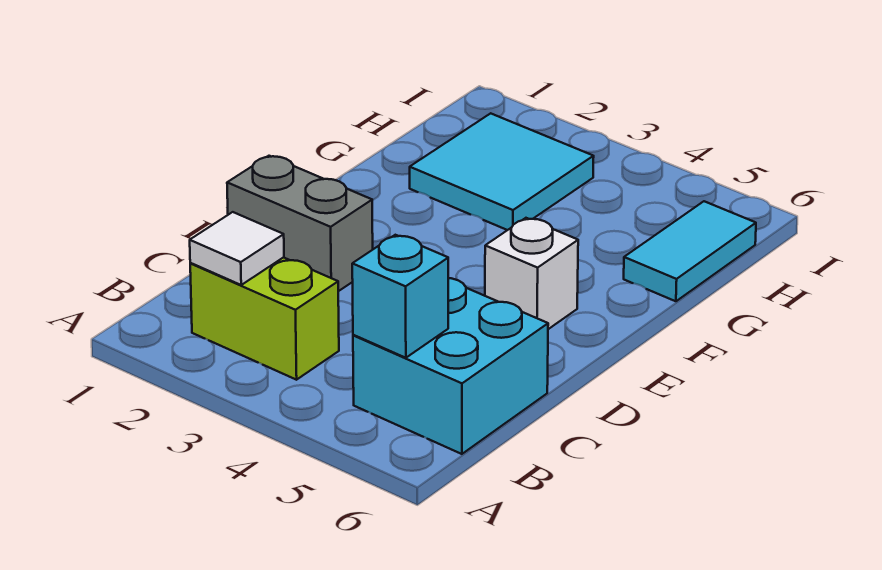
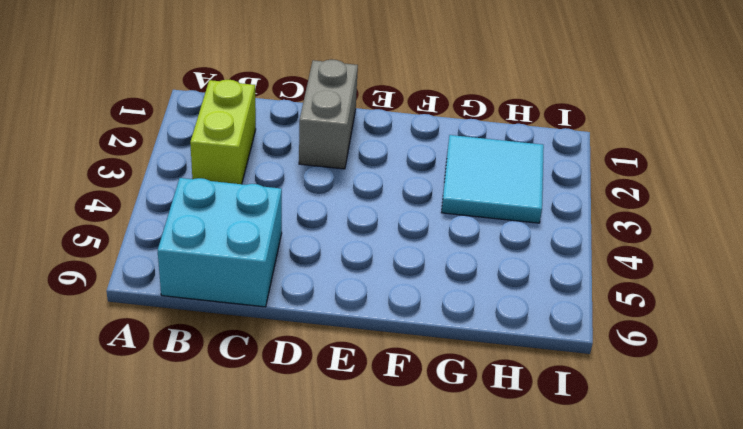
none -> white brick E5 level 1
none -> cyan tile G6:H6 level 1

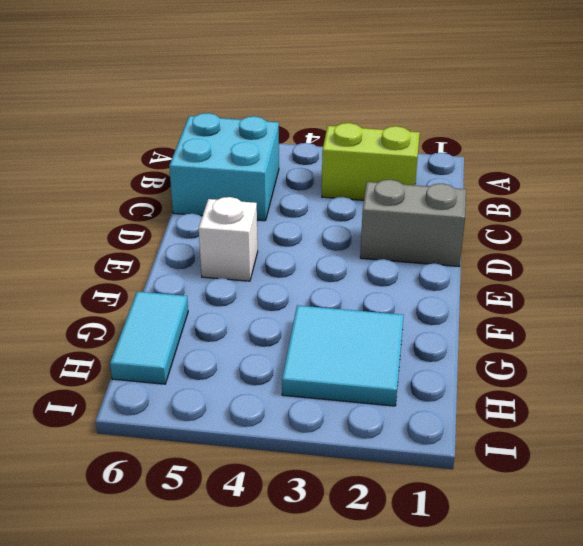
none -> white tile B2 level 2
none -> cyan brick B5 level 2

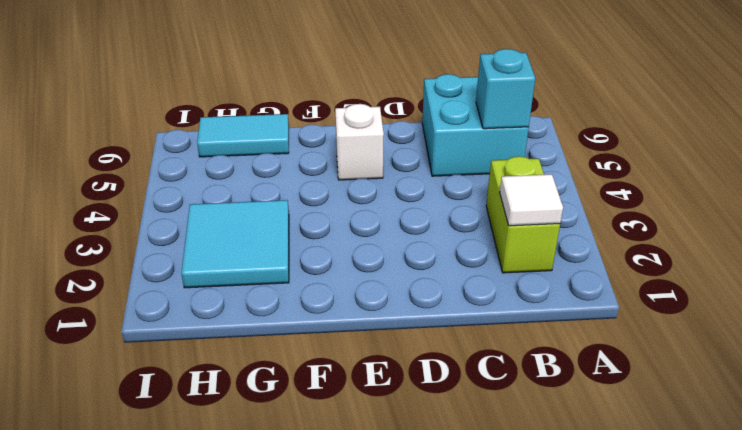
none -> grey brick D1:D2 level 1

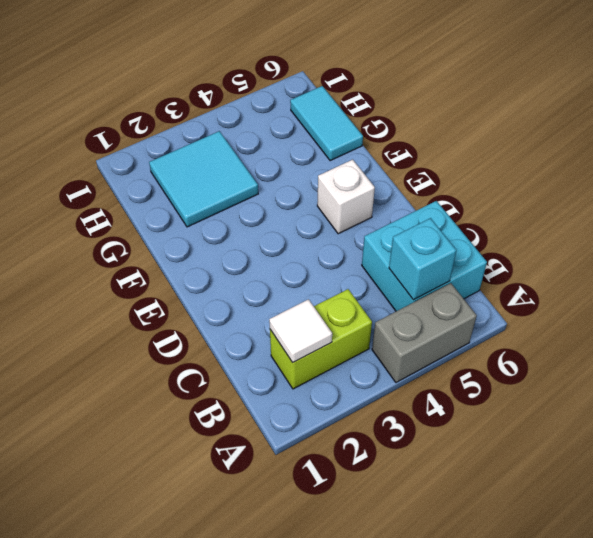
grey brick A4:A5 level 1 -> grey brick D1:D2 level 1

